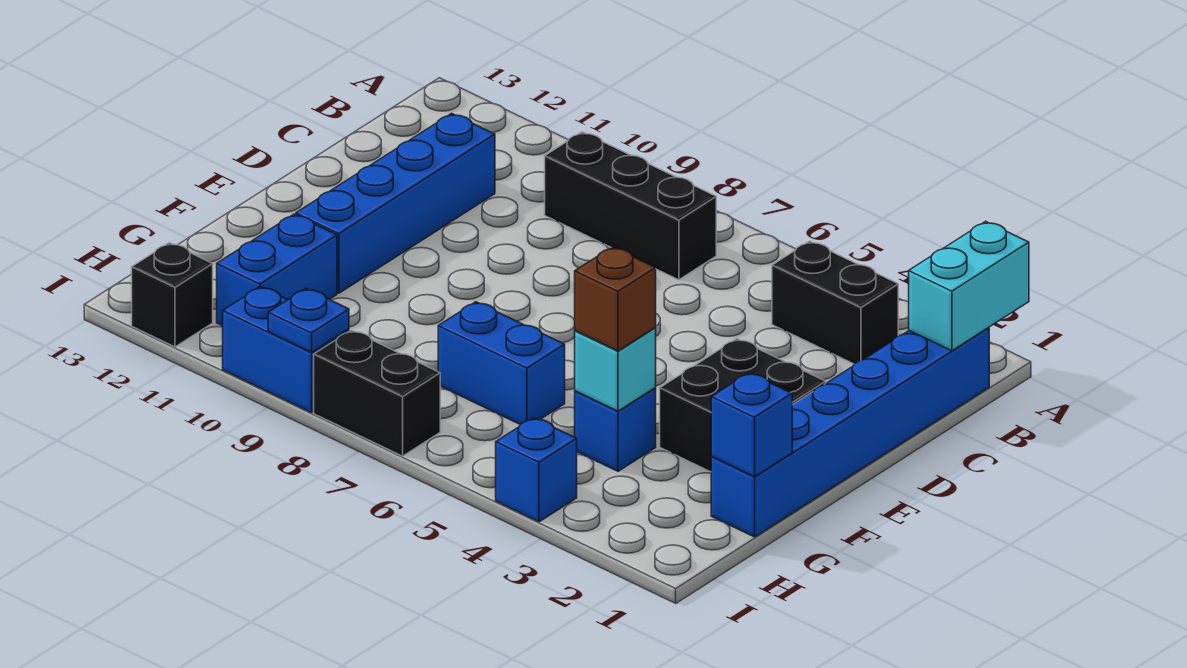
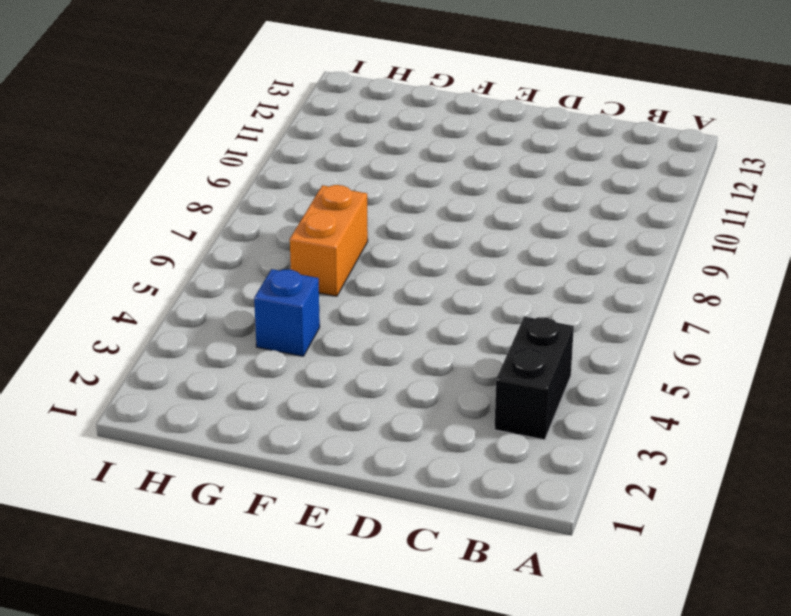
orange brick G6:G7 level 1 -> blue brick G6:G7 level 1
none -> blue brick B1:G1 level 1
none -> black brick B7:B9 level 1
none -> blue brick C11:F11 level 1

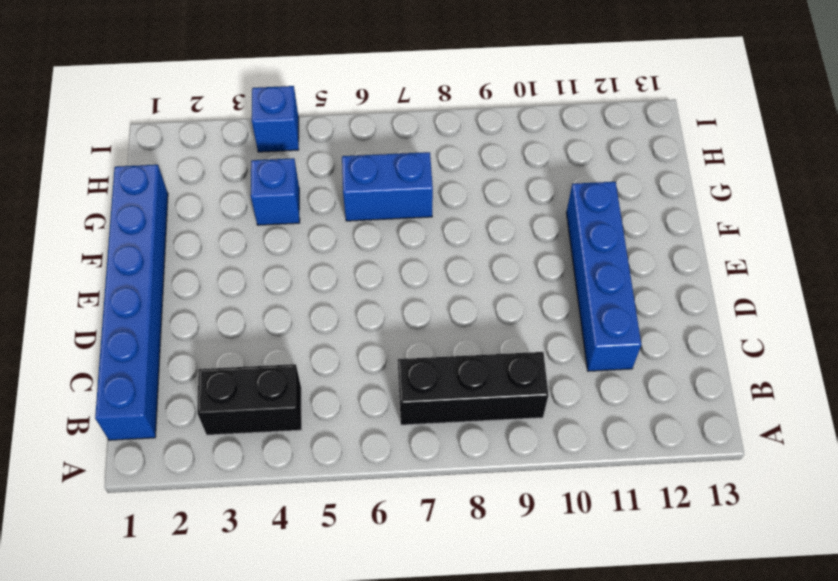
none -> black brick E2:F3 level 1
none -> blue brick G11:H11 level 1
none -> black brick I7:I8 level 1

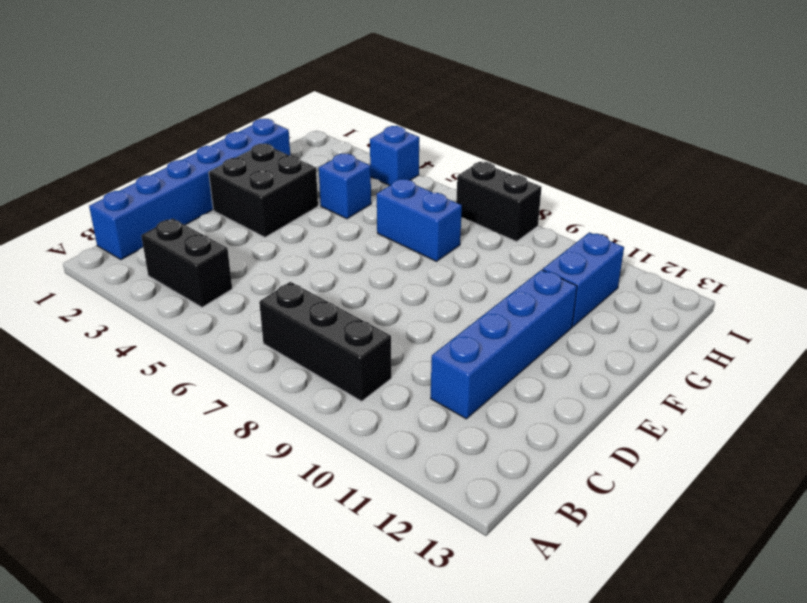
none -> blue brick I9:I10 level 1
none -> black brick I12 level 1
none -> cyan brick A1:B1 level 2

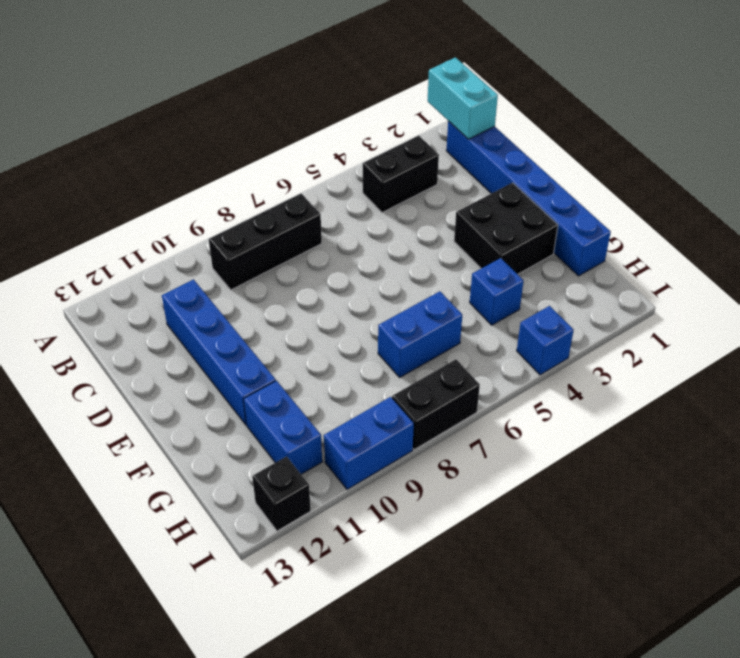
none -> blue brick G1 level 2
none -> cyan brick G4 level 2
none -> blue plate I9 level 2

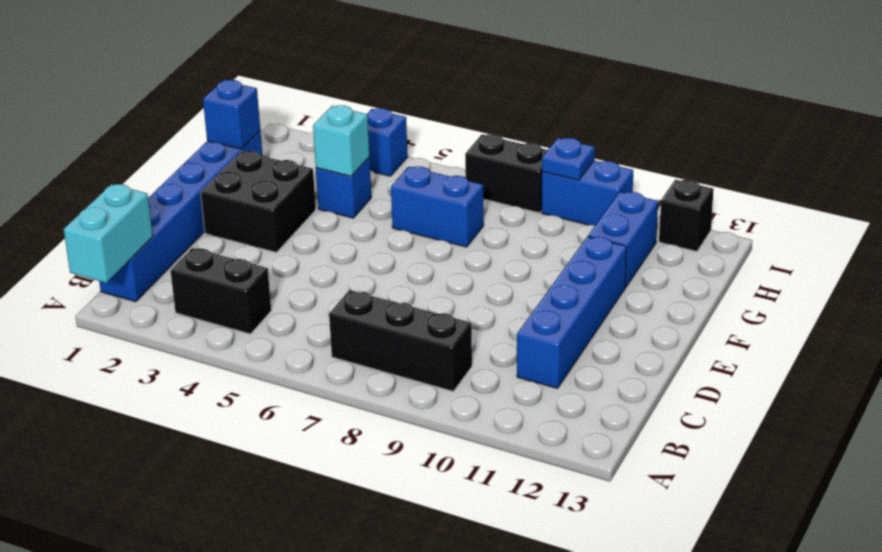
none -> brown brick G4 level 3

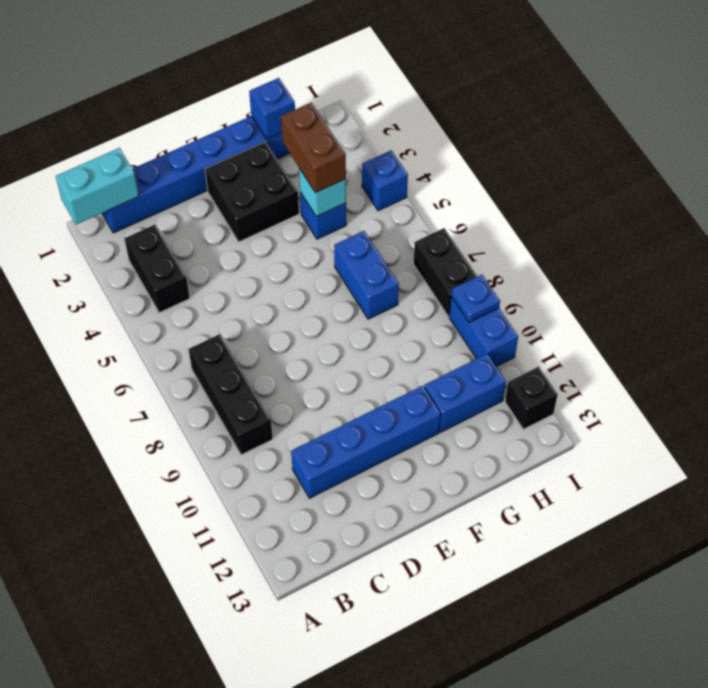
brown brick G3:G4 level 3 -> brown brick G4 level 3

